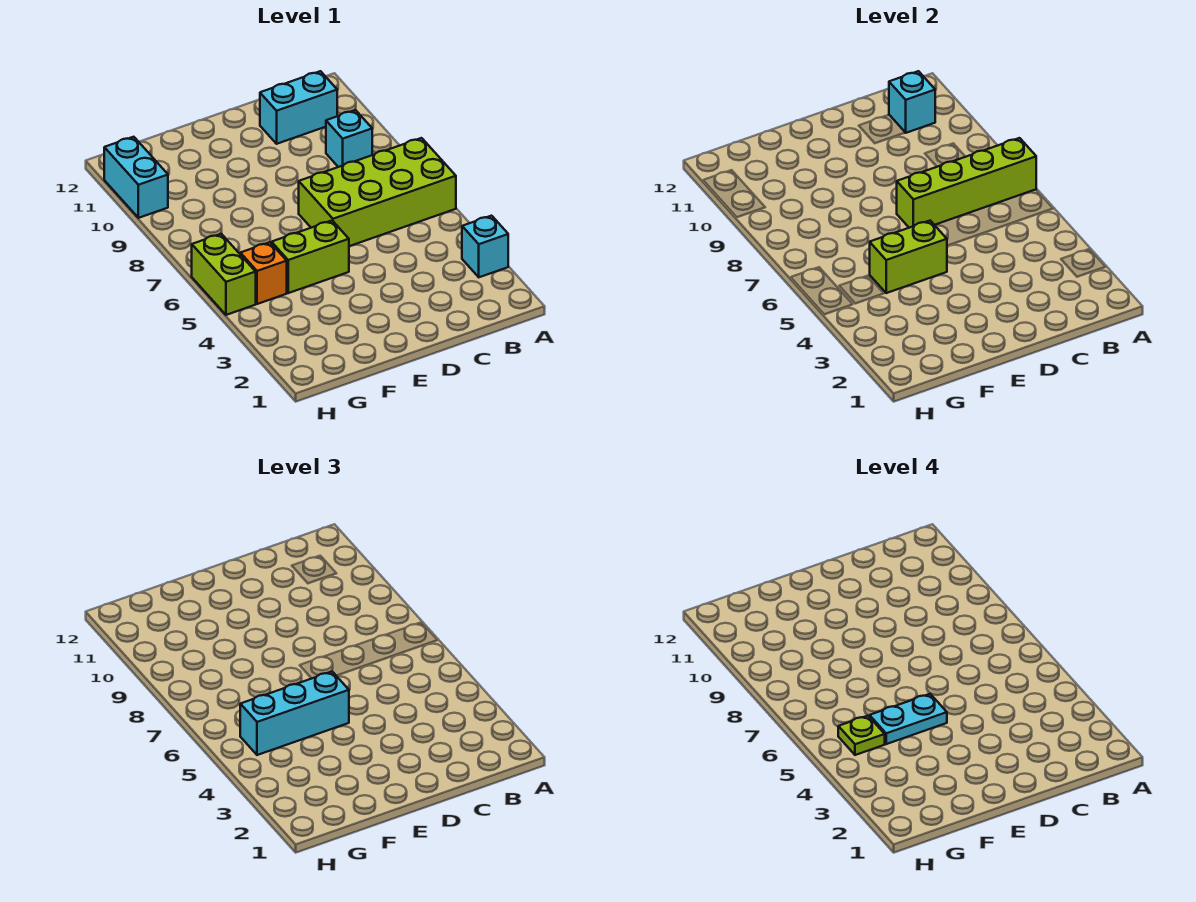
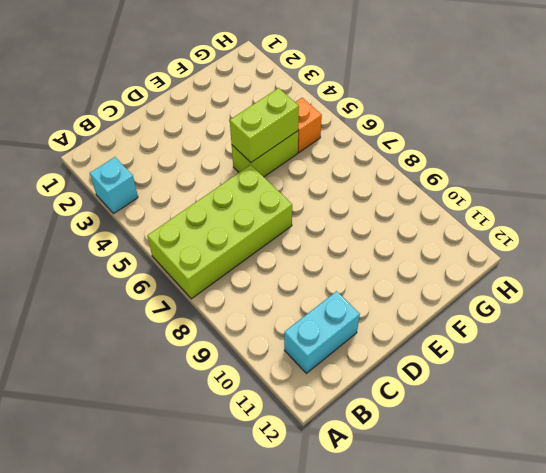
none -> cyan brick B9 level 1
none -> lime brick H5:H6 level 1
none -> cyan brick H10:H11 level 1

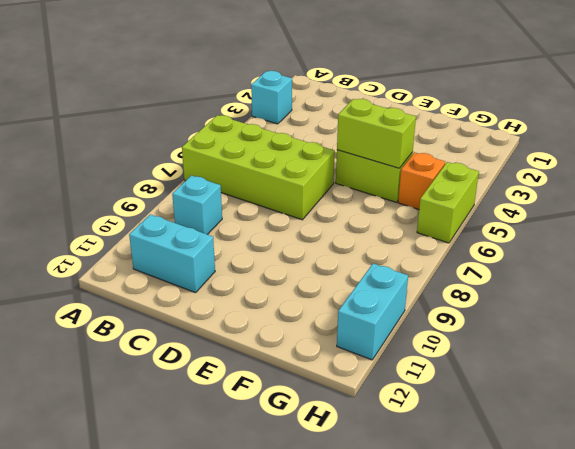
none -> lime brick A7:D7 level 2
none -> cyan brick B11 level 2
none -> cyan brick E5:G5 level 3

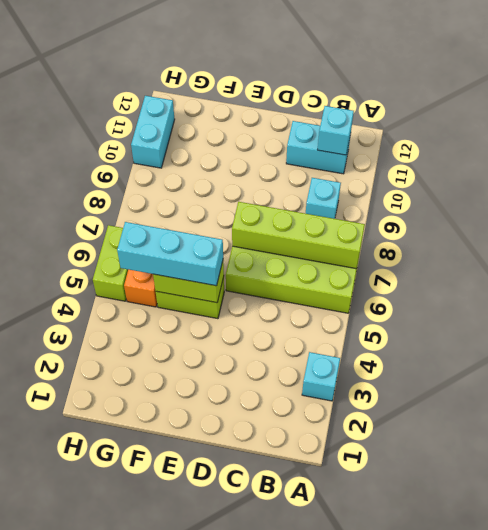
none -> cyan plate E5:F5 level 4
none -> lime plate G5 level 4

